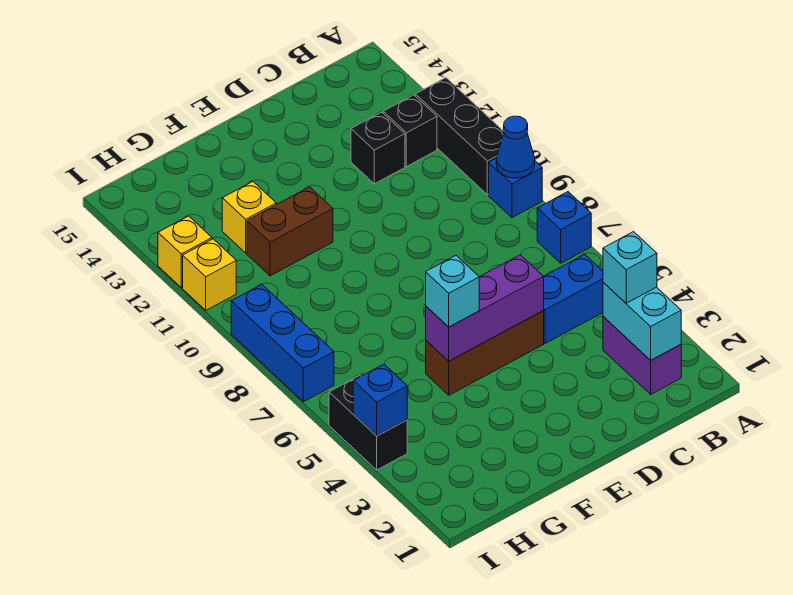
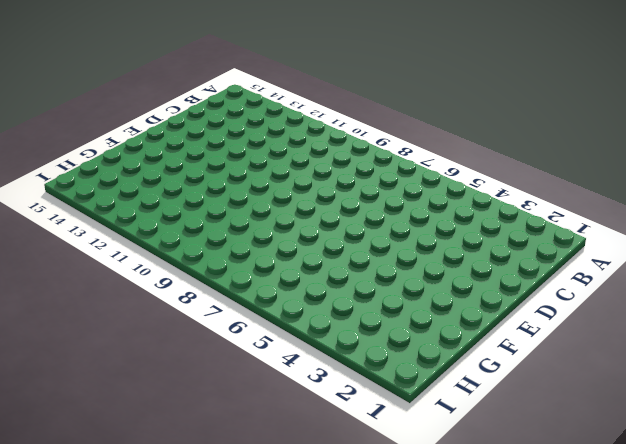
none -> blue brick A7 level 1
none -> blue brick A9 level 1
none -> black brick A10:A12 level 1

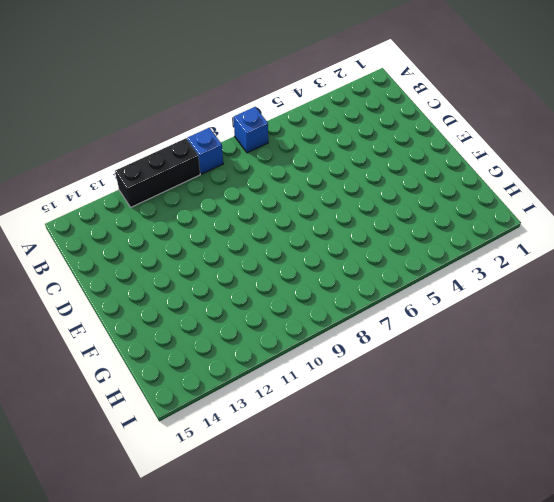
none -> purple brick B2:B3 level 1
none -> blue brick B5:C5 level 1
none -> black brick B12 level 1

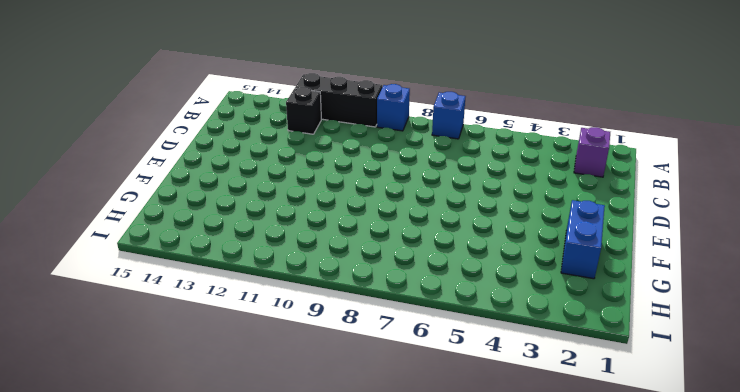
purple brick B2 level 1 -> purple brick B2:B3 level 1
blue brick F2:G2 level 1 -> blue brick B5:C5 level 1
none -> black brick C12 level 1
none -> brown brick D5:F5 level 1
none -> brown brick F11:G11 level 1

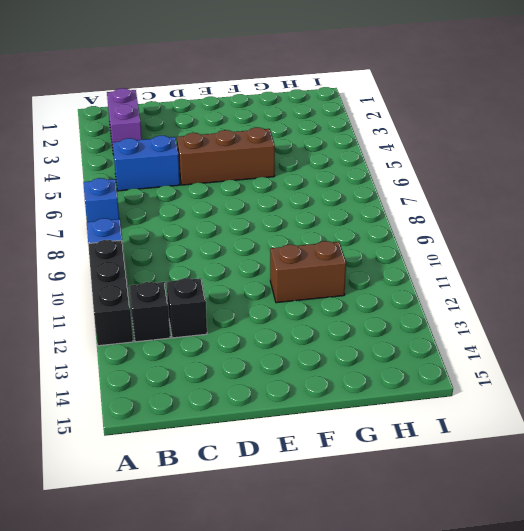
none -> yellow brick G12 level 1
none -> black brick I4:I5 level 1
none -> blue brick I7:I9 level 1

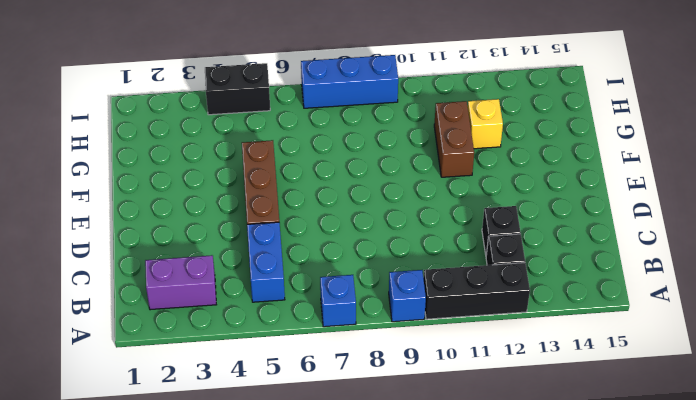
none -> yellow brick I11 level 1
none -> yellow brick I12 level 1
none -> blue cone A9 level 2

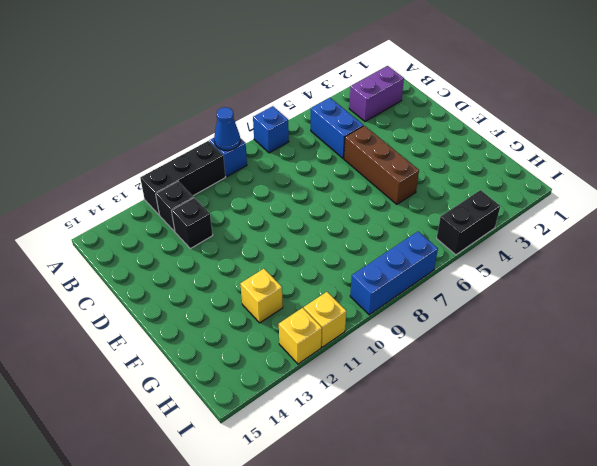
none -> brown brick F11:G11 level 1
none -> cyan brick B2:B3 level 2
none -> purple brick D5:F5 level 2

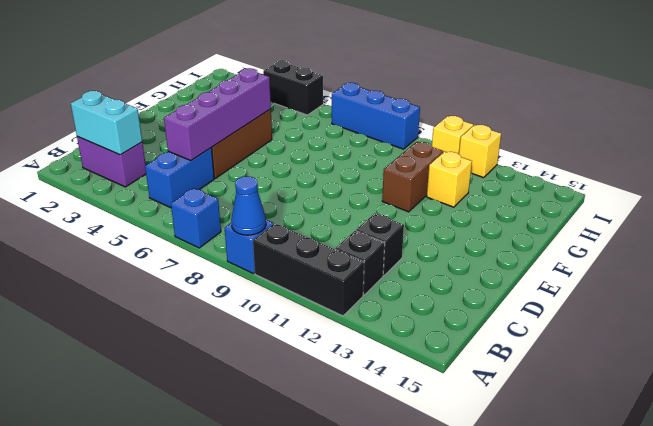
purple brick C5:F5 level 2 -> purple brick D5:F5 level 2
none -> blue brick I4 level 2
none -> cyan brick B3 level 3
none -> cyan brick F5 level 3

